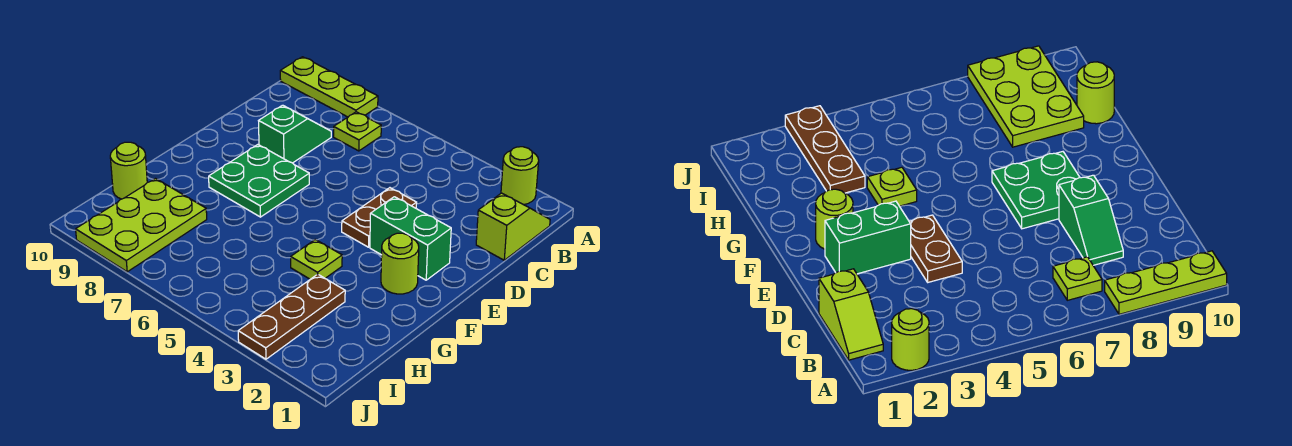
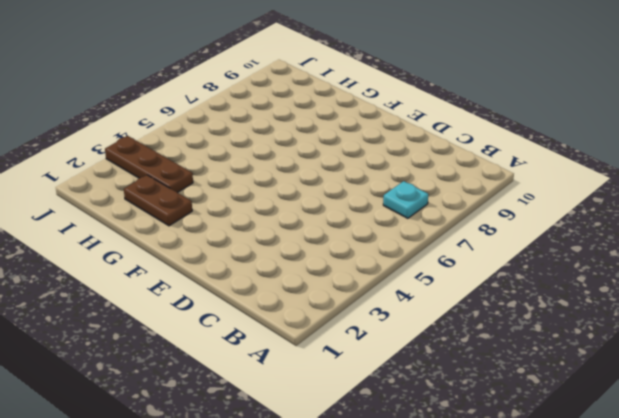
cyan plate B7 level 1 -> lime plate B7 level 1
brown plate G2:H2 level 1 -> brown plate D4:E4 level 1
none -> lime round brick A2 level 1
none -> lime plate A8:A10 level 1
none -> lime slope B1:C1 level 1 top C

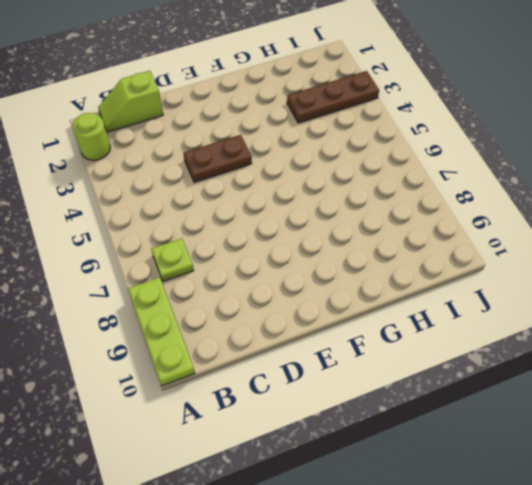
none -> green slope C8:D8 level 1 top D
none -> green brick E2:E3 level 1
none -> green plate E7:F8 level 1

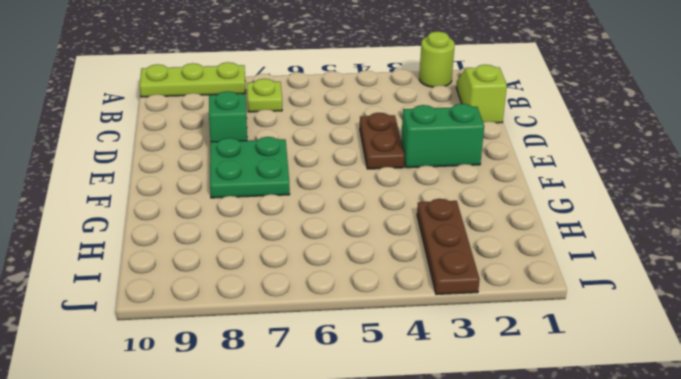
none -> lime round brick F2 level 1
none -> lime plate G4 level 1
none -> lime plate H8:J9 level 1

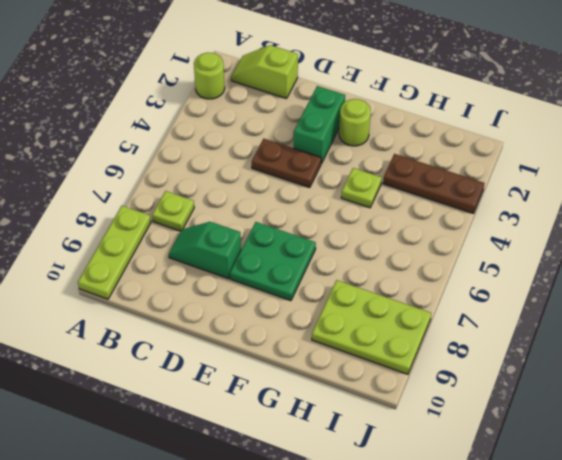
none -> lime round brick H10 level 1

